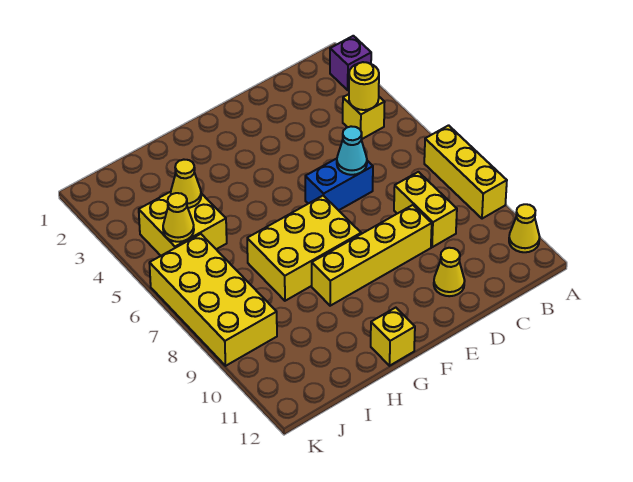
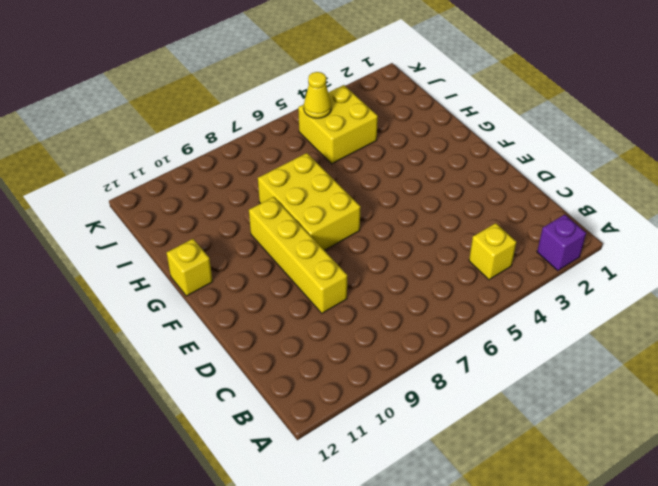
none -> yellow brick A7:A9 level 1
none -> yellow cone A11 level 1
none -> yellow brick C8:C9 level 1

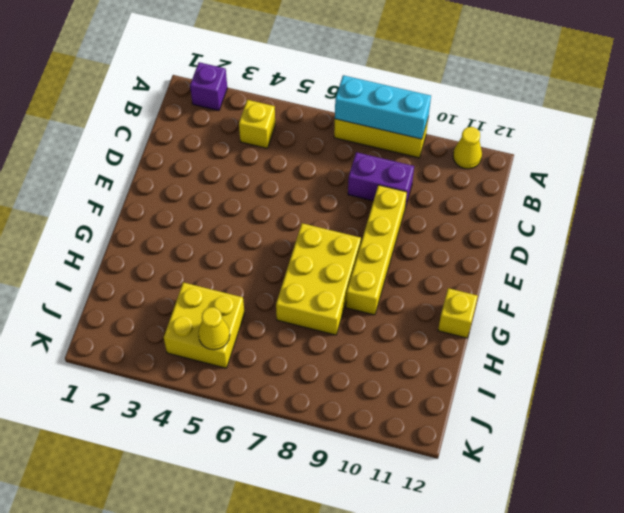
cyan brick A7:A9 level 2 -> none
purple brick C8:C9 level 1 -> yellow brick C8:C9 level 1
none -> blue brick D6:E6 level 1
none -> yellow cone D11 level 1
none -> yellow brick J6:K9 level 1

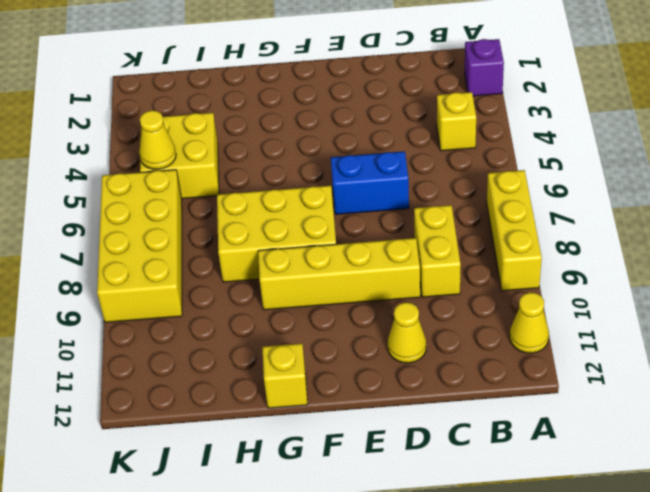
none -> yellow round brick B4 level 2
none -> cyan cone D6 level 2
none -> yellow cone I4 level 2

